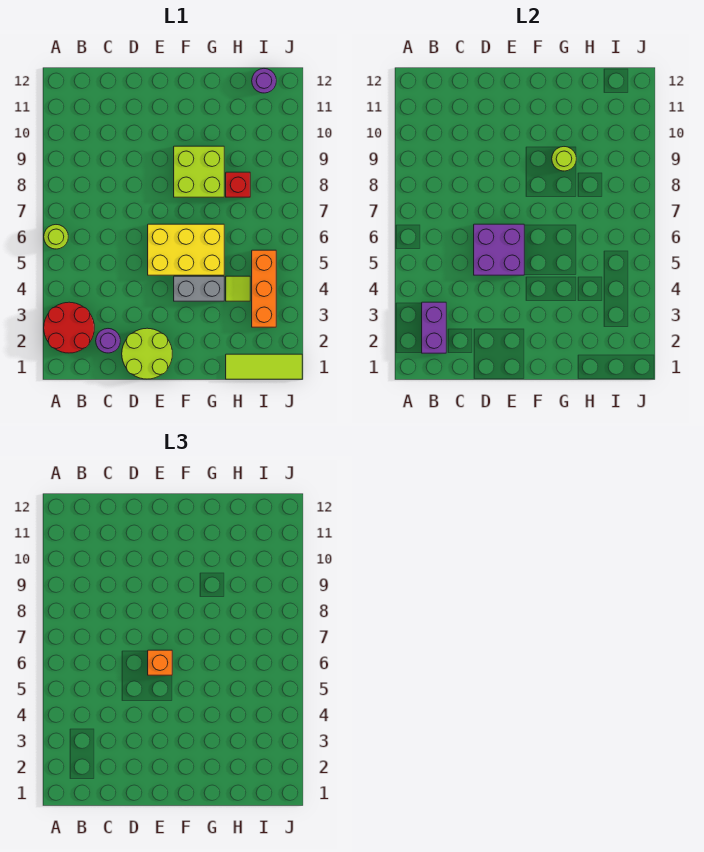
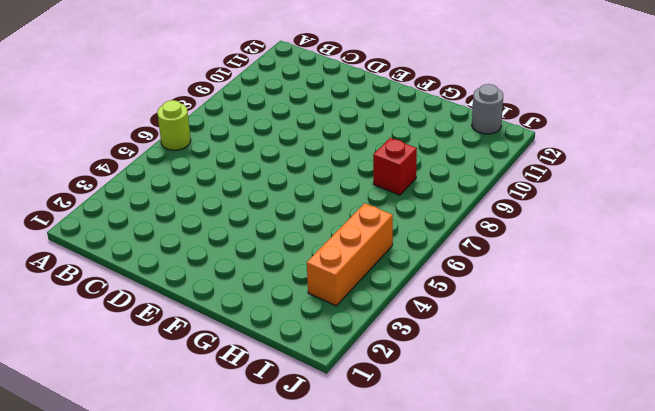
grey round brick I12 level 1 -> purple round brick I12 level 1
none -> red round brick A2:B3 level 1
none -> purple round brick C2 level 1
none -> lime round brick D1:E2 level 1

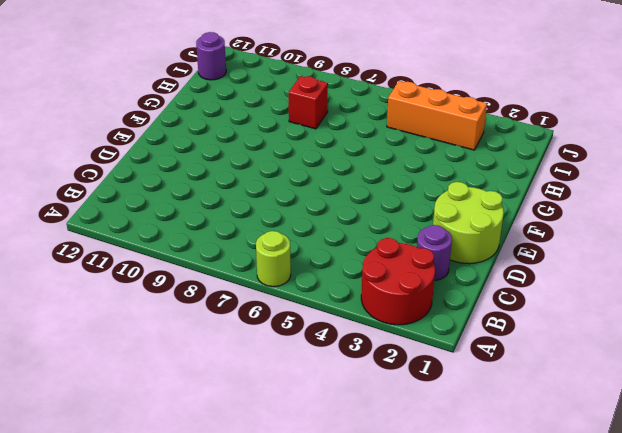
none -> yellow brick E5:G6 level 1
none -> grey brick F4:G4 level 1
none -> lime brick F8:G9 level 1

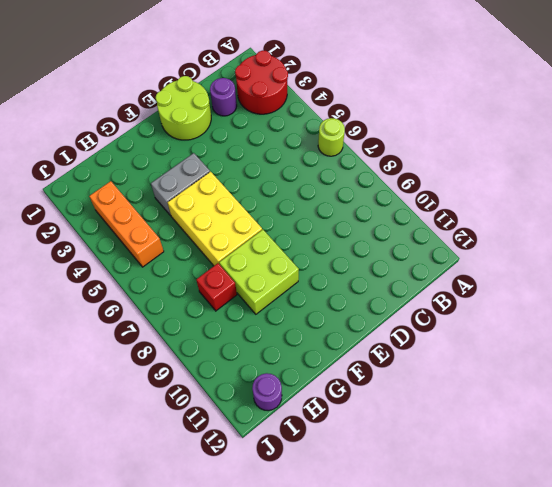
yellow brick F5:G7 level 1 -> yellow brick E5:G6 level 1
none -> lime tile H1:J1 level 1
none -> lime tile H4 level 1
none -> purple brick B2:B3 level 2

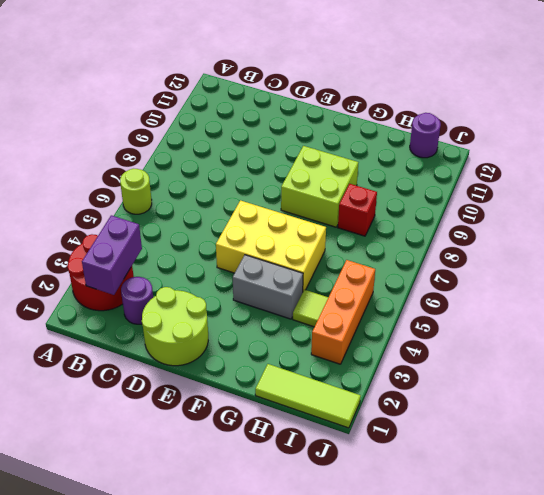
none -> purple brick D5:E6 level 2
none -> lime round brick G9 level 2
none -> orange brick E6 level 3

